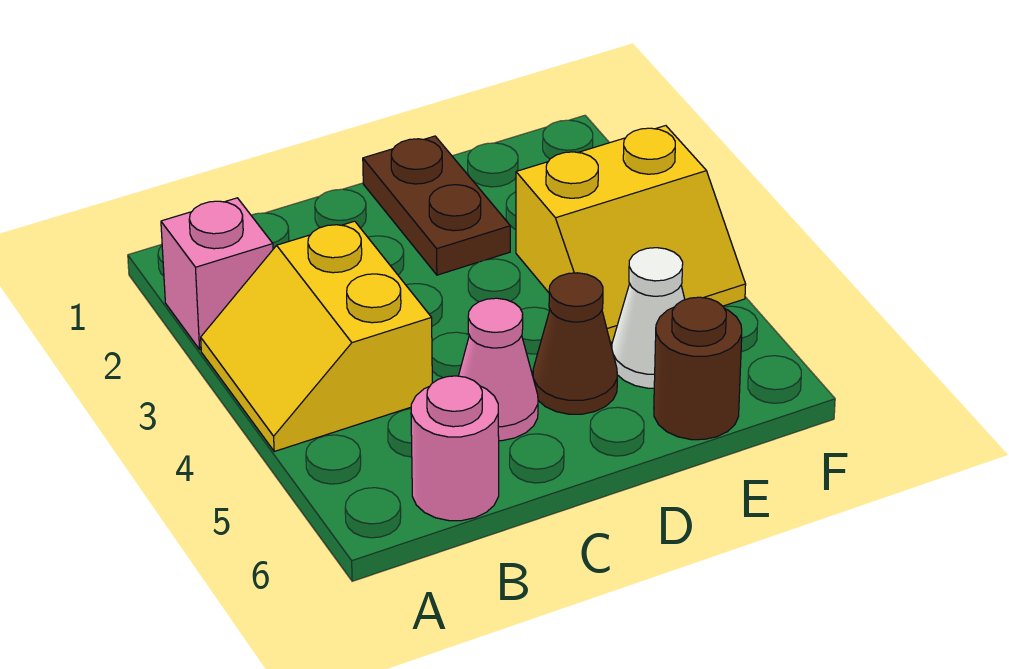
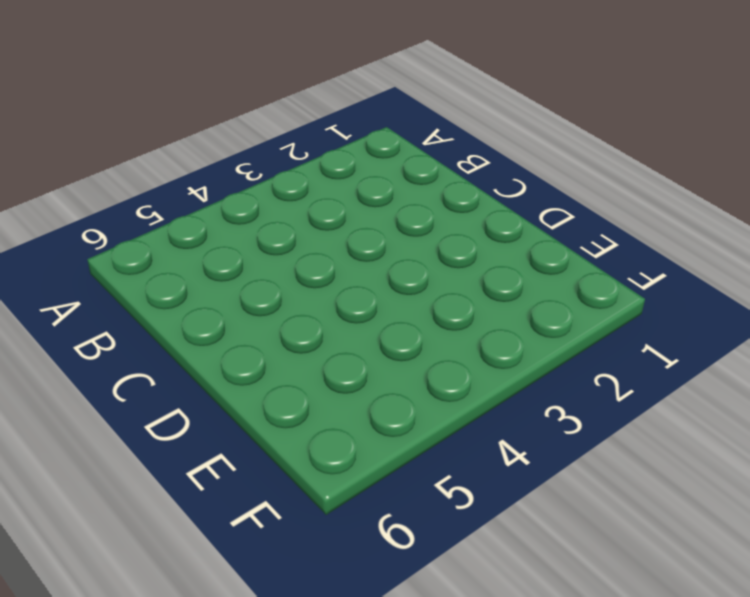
none -> pink brick A2 level 1
none -> yellow slope A3:B4 level 1 top B

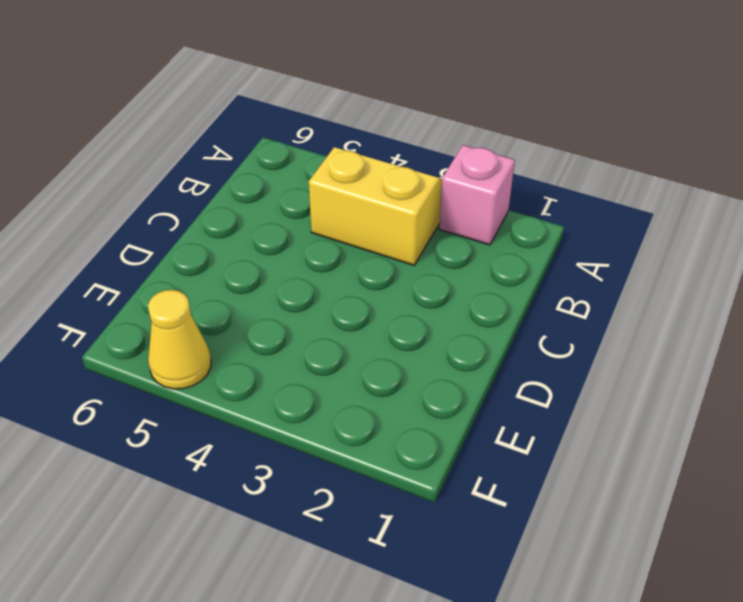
yellow cone F5 level 1 -> none
none -> pink round brick B6 level 1
none -> pink cone C5 level 1

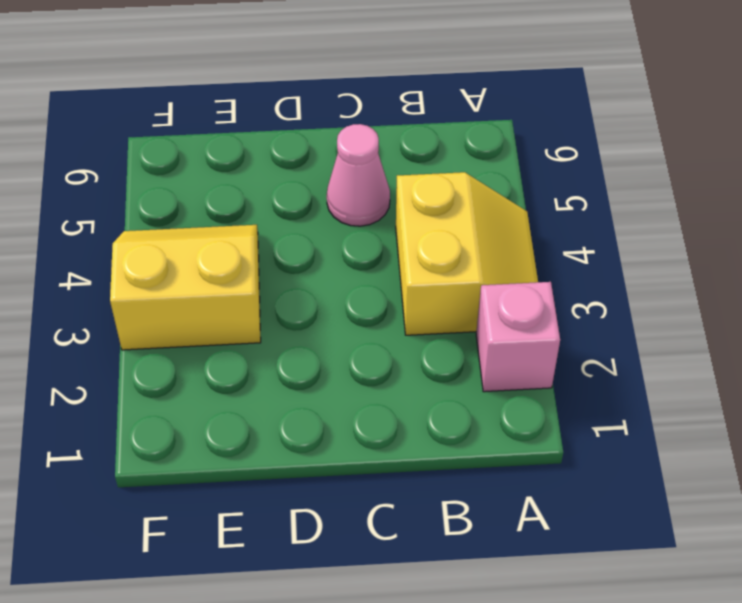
none -> pink round brick B6 level 1
none -> brown plate D1:D2 level 1

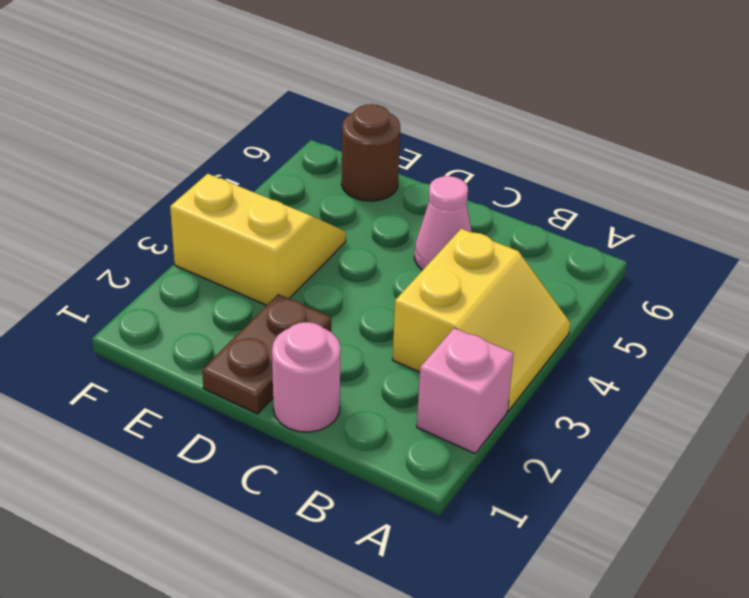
pink round brick C1 level 1 -> pink round brick B6 level 1
none -> brown cone D5 level 1
none -> white cone E5 level 1

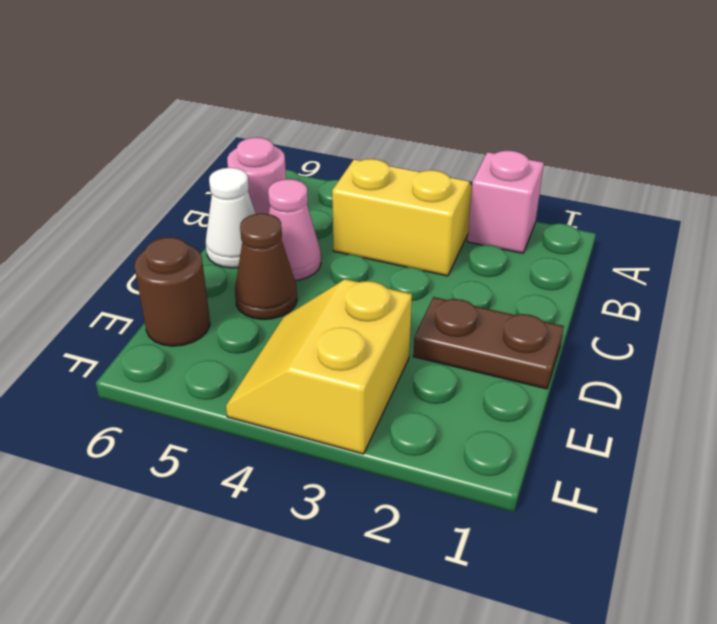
white cone C6 level 1 -> white cone E5 level 1

